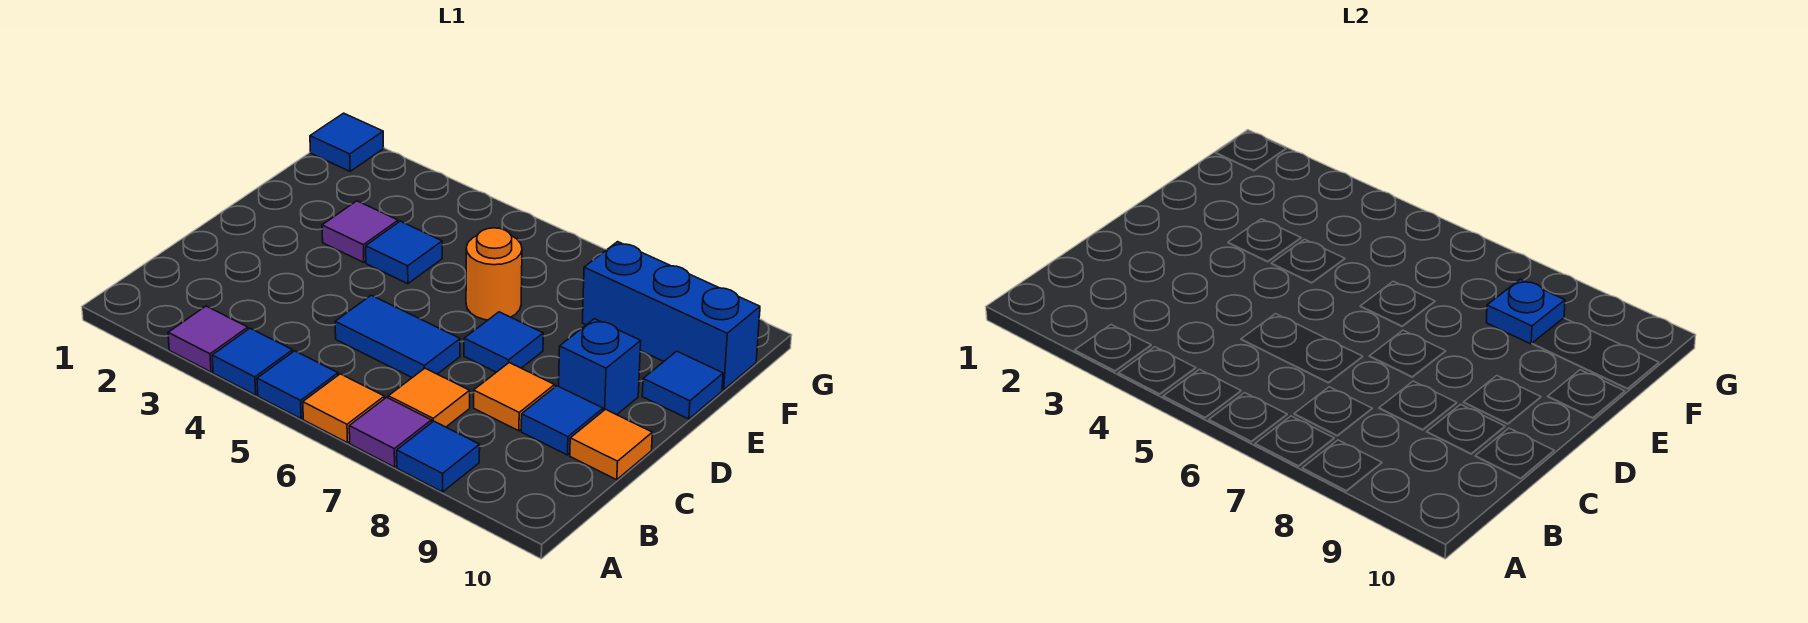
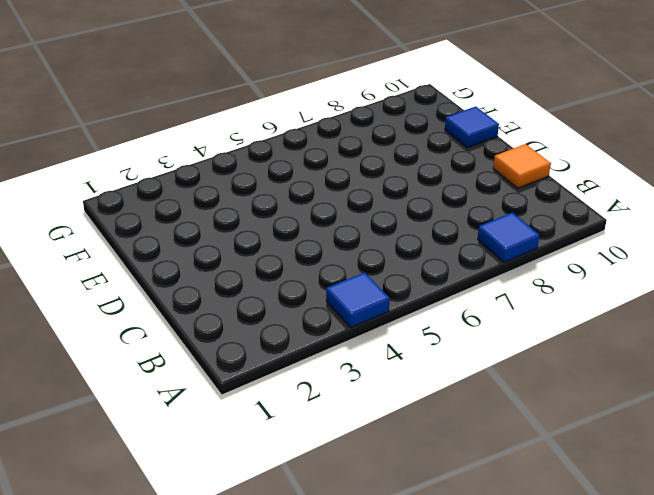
none -> purple tile A3 level 1
none -> blue tile A5 level 1
none -> orange tile A6 level 1

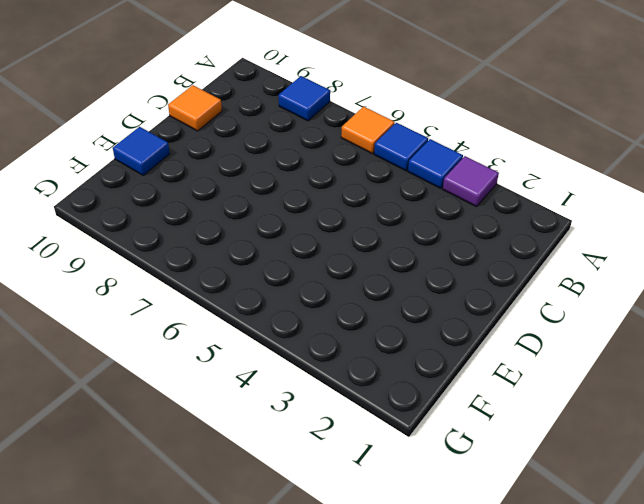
none -> purple tile A7 level 1
none -> orange tile B7 level 1
none -> blue tile C5:C6 level 1

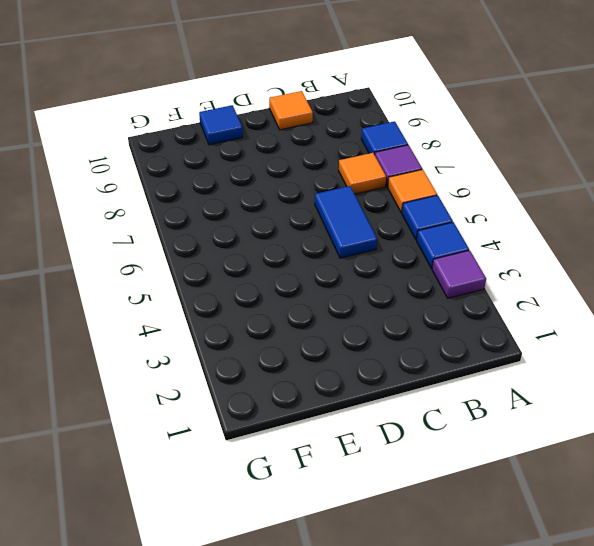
none -> orange tile C8 level 1
none -> blue tile C9 level 1
none -> blue tile D7 level 1

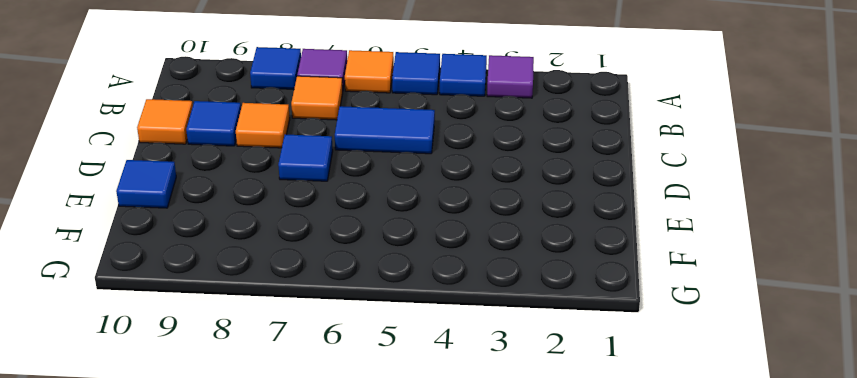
none -> blue brick D9 level 1
none -> purple tile E3 level 1
none -> blue tile E4 level 1

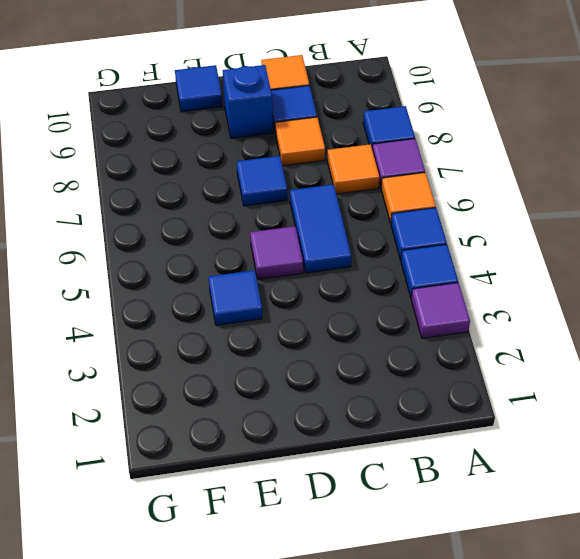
purple tile D5 level 1 -> purple tile E3 level 1
none -> orange round brick E6 level 1
none -> blue brick F8:F10 level 1
none -> blue tile G1 level 1

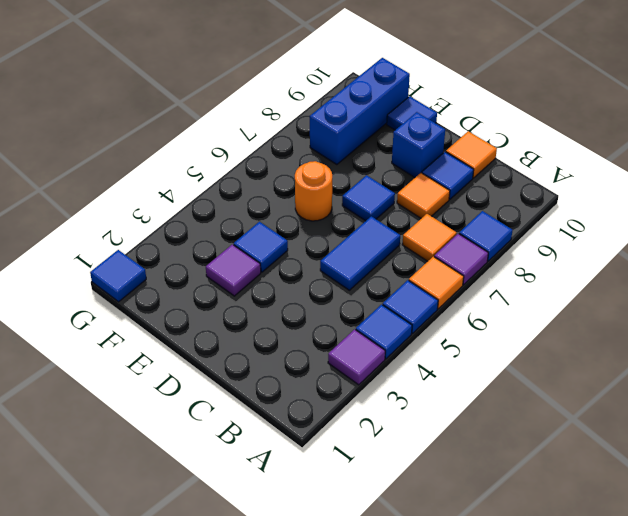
none -> blue plate F8 level 2

